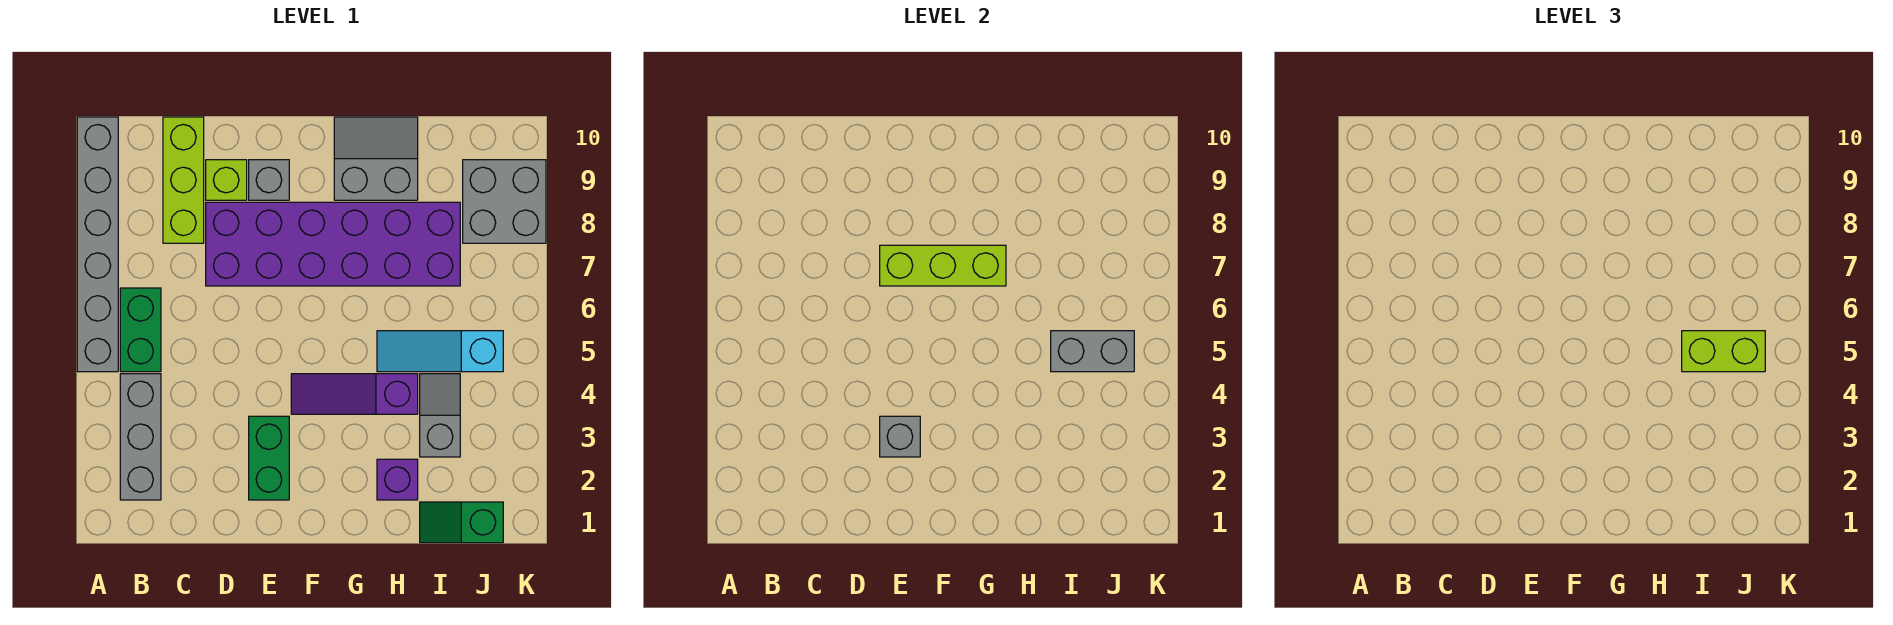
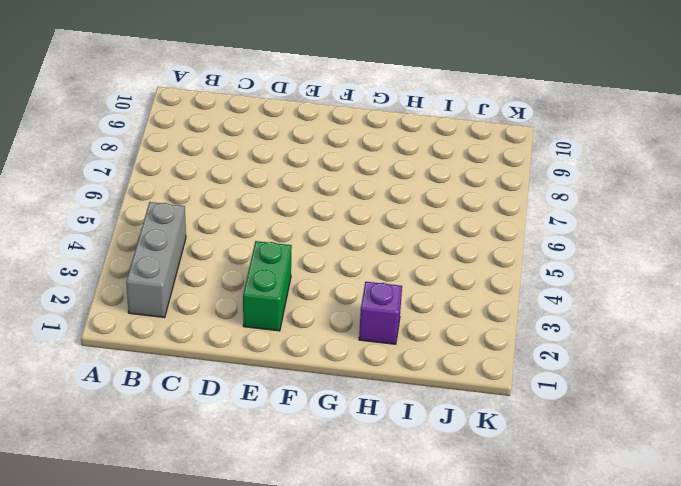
none -> grey brick A5:A10 level 1
none -> green brick B5:B6 level 1
none -> lime brick C8:C10 level 1

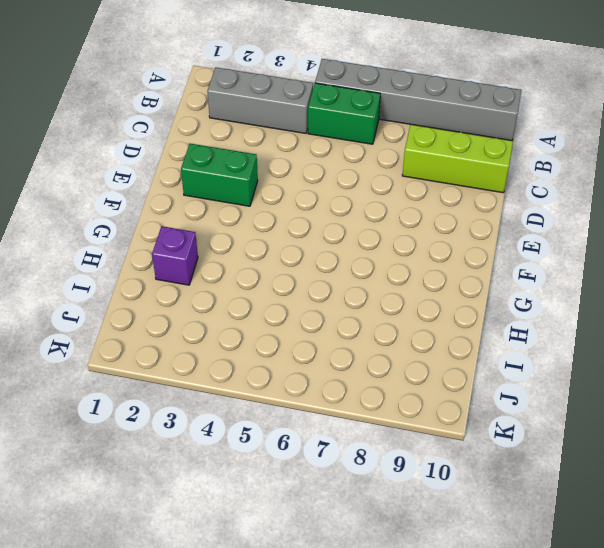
none -> purple brick D7:I8 level 1
none -> lime brick D9 level 1
none -> grey brick E9 level 1

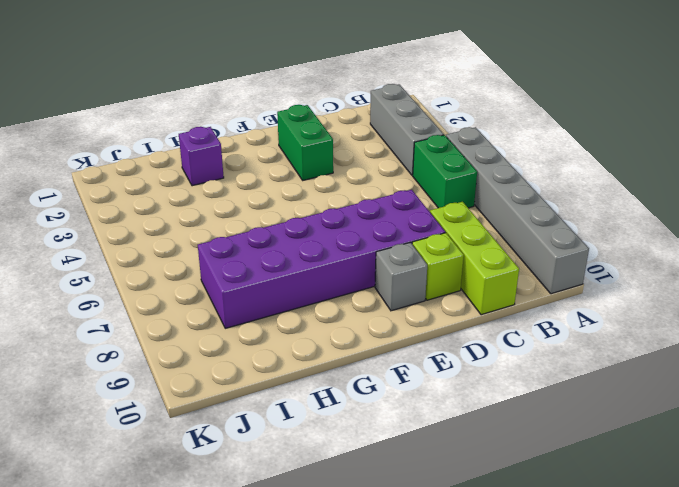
none -> purple slope F4:H4 level 1 top H
none -> grey slope G9:H10 level 1 top 9
none -> cyan slope H5:J5 level 1 top J

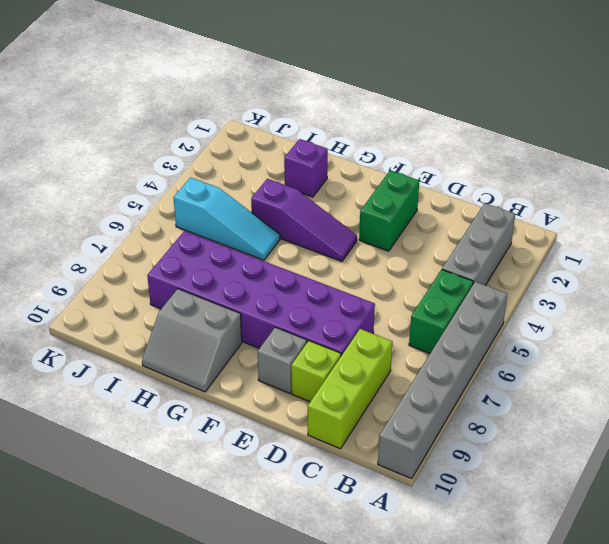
none -> green slope I1:J1 level 1 top J
none -> grey slope I3:I4 level 1 top 3
none -> grey brick J8:K9 level 1

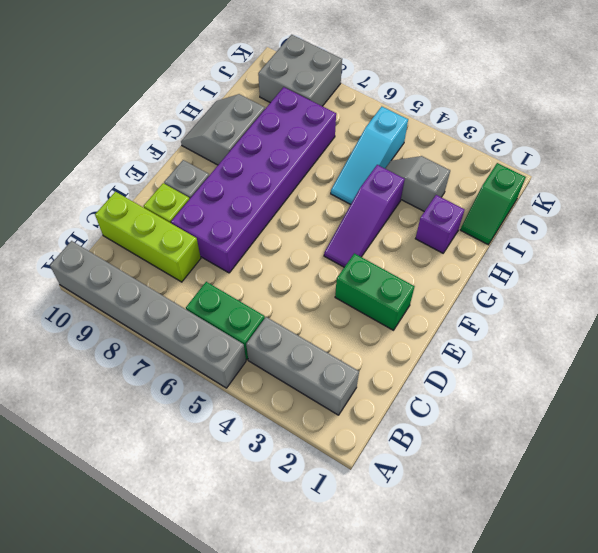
none -> grey brick E3 level 2
none -> lime brick E7:G7 level 2
none -> grey brick I5:J5 level 2

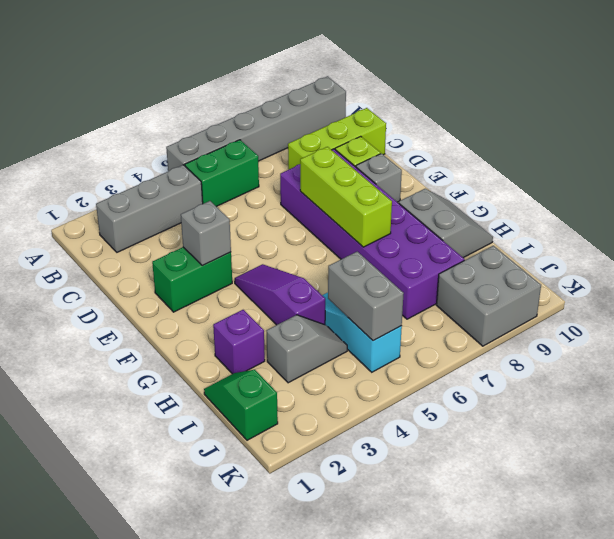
none -> lime brick I5:J5 level 3

